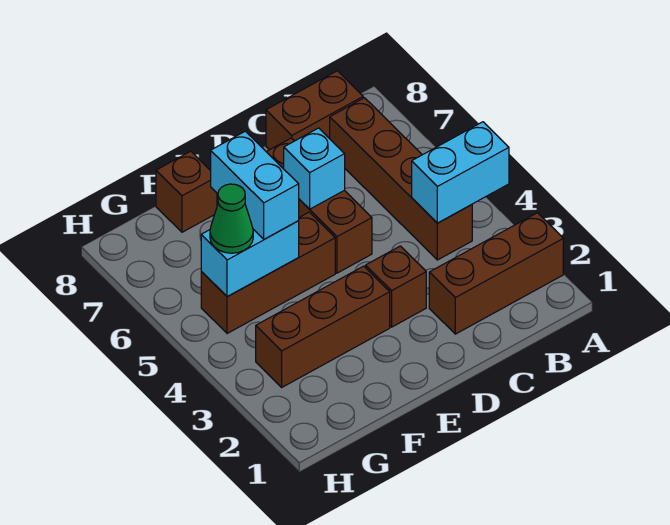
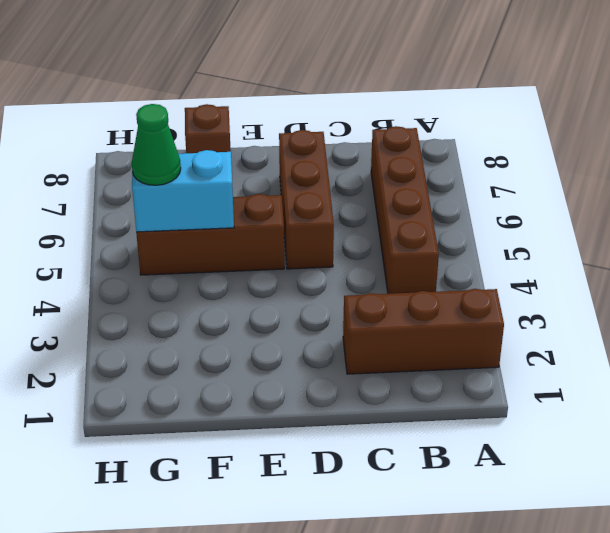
none -> brown brick B8:C8 level 1
none -> brown brick D3 level 1
none -> brown brick E3:G3 level 1

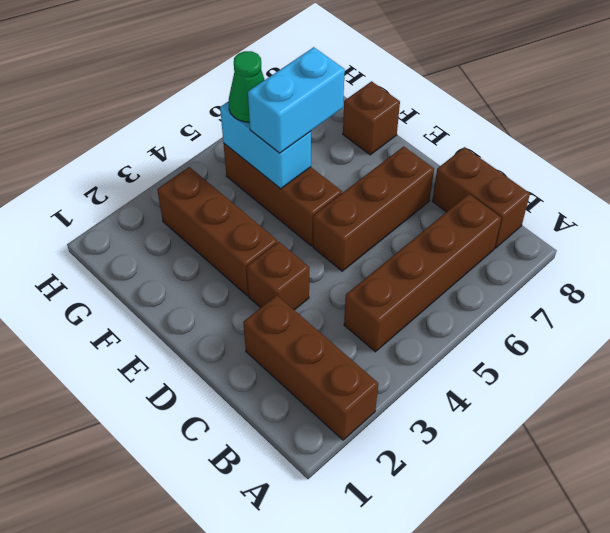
none -> cyan brick A4:B4 level 2
none -> cyan brick D6 level 2

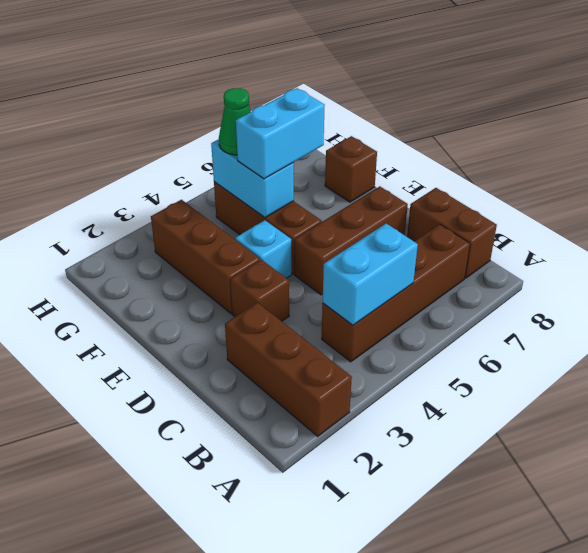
cyan brick B4:B5 level 2 -> cyan brick A4:B4 level 2
cyan brick E4 level 1 -> cyan brick D6 level 2

